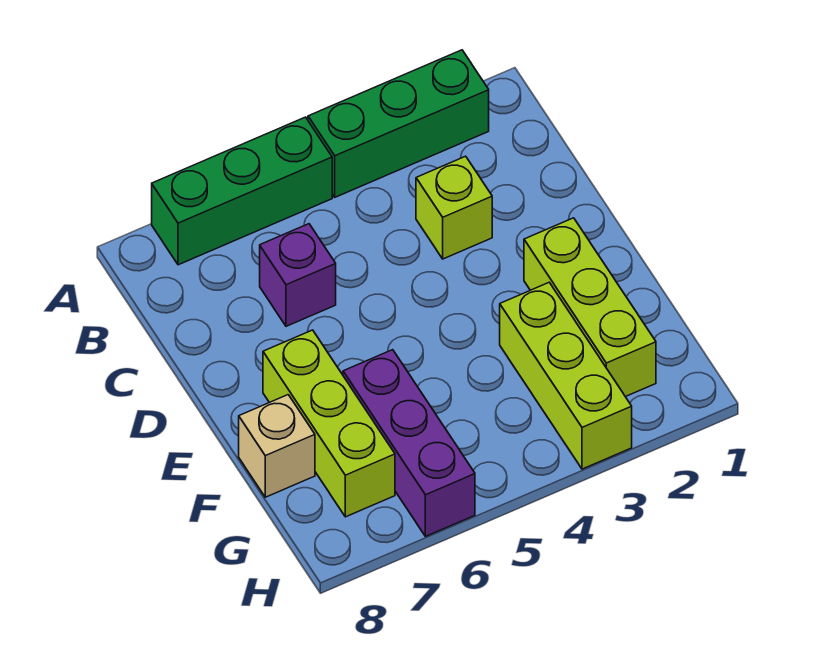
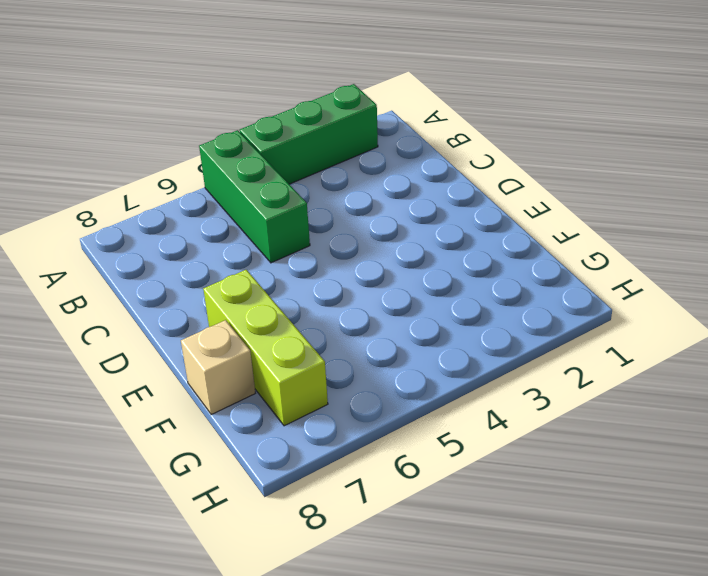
green brick A5:C5 level 1 -> green brick A5:A7 level 1
none -> lime brick C3 level 1
none -> purple brick C6 level 1

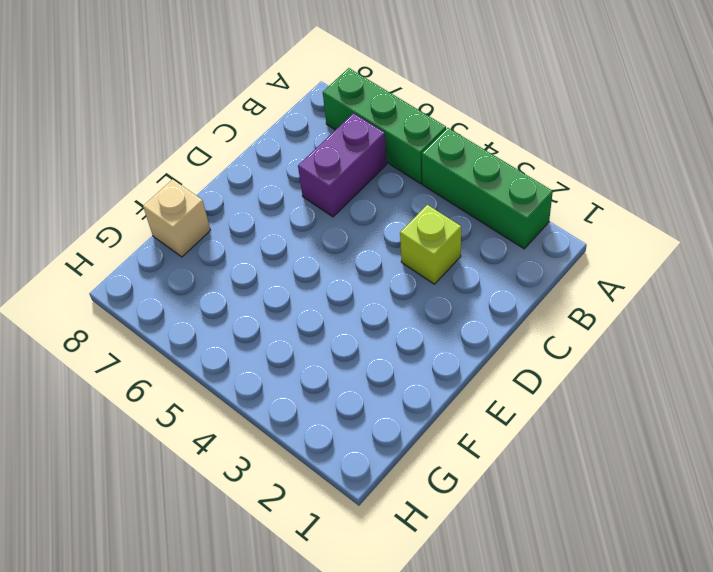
purple brick B6:C6 level 1 -> purple brick C6 level 1
none -> lime brick E2:G2 level 1
none -> lime brick E7:G7 level 1

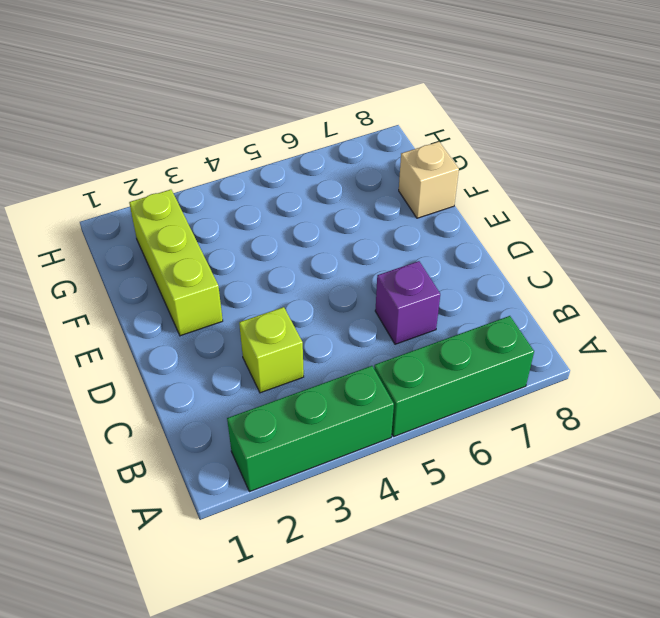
none -> lime brick E7:G7 level 1
none -> lime brick F3:H3 level 1

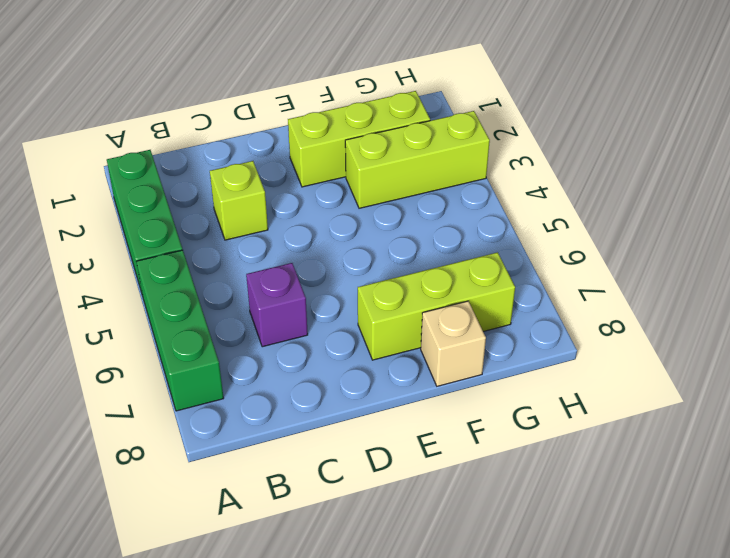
none -> purple brick F6:H6 level 1

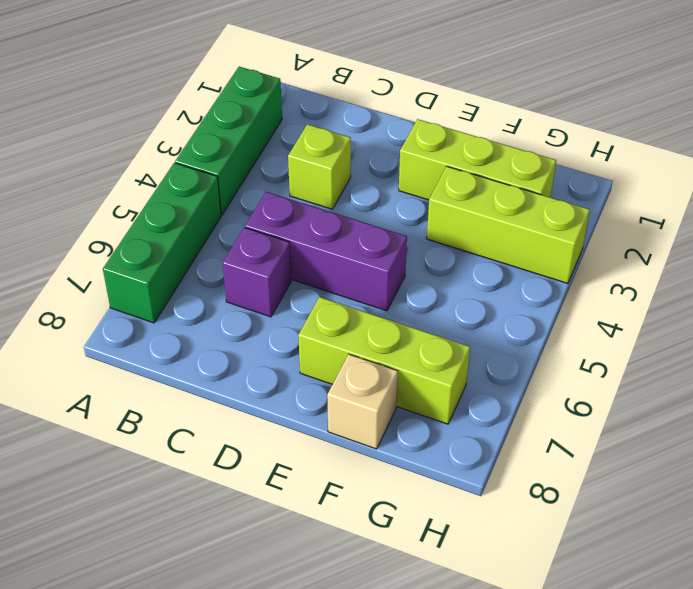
purple brick C5:E5 level 1 -> purple brick F6:H6 level 1

